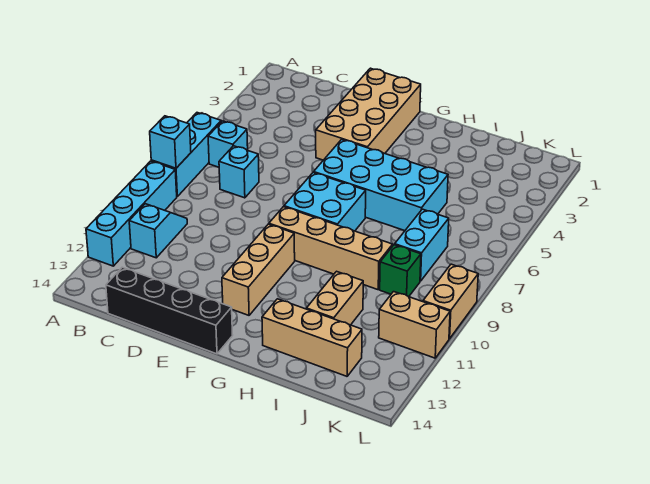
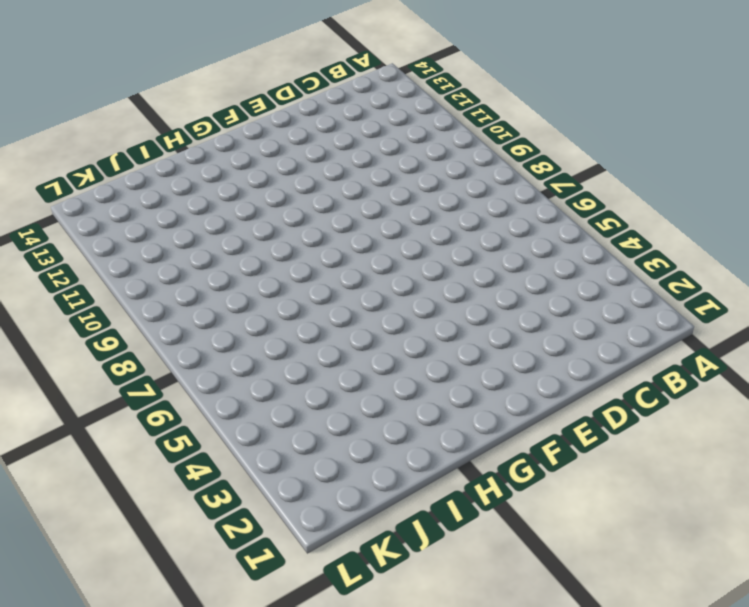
none -> cyan brick A6:A8 level 1
none -> cyan brick A9:A12 level 1
none -> cyan brick B6 level 1

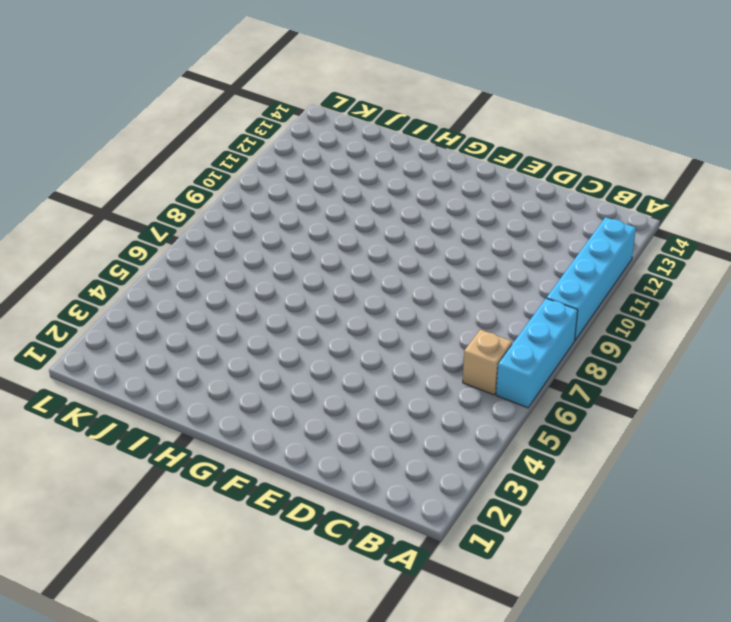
tan brick B6 level 1 -> cyan brick B6 level 1
none -> cyan slope B10:B11 level 1 top 11
none -> cyan brick C7 level 1
none -> black brick C14:F14 level 1

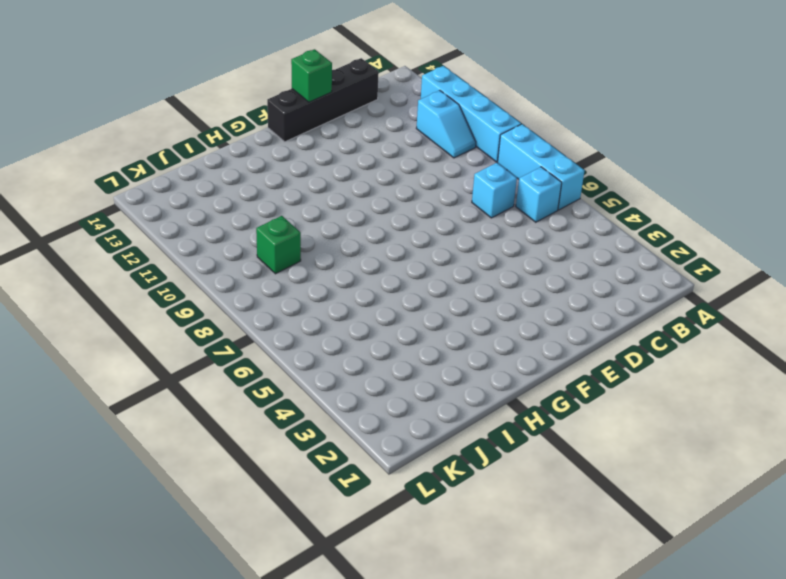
green brick E14 level 2 -> none
none -> tan brick E1:F4 level 1
none -> cyan brick F5:I6 level 1
none -> cyan brick F7:G8 level 1

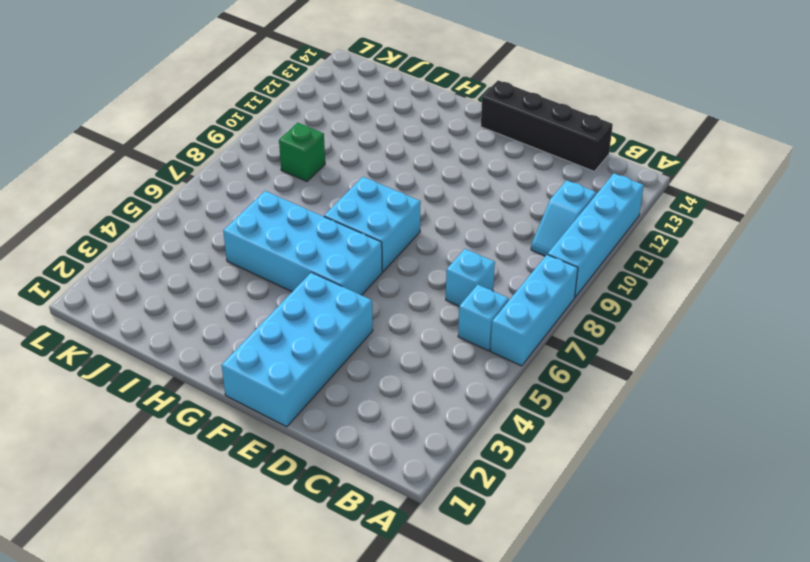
cyan brick E1:F4 level 1 -> tan brick E1:F4 level 1
none -> tan brick F9:I9 level 1
none -> tan brick F10:F12 level 1
none -> tan brick H13:J13 level 1

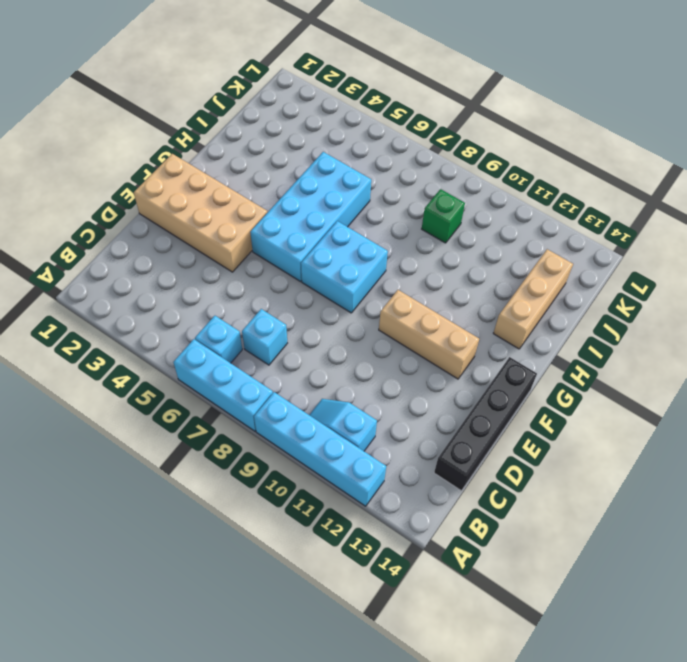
none -> tan brick F9:I9 level 1
none -> tan brick I11:I12 level 1
none -> cyan brick J7:J8 level 1

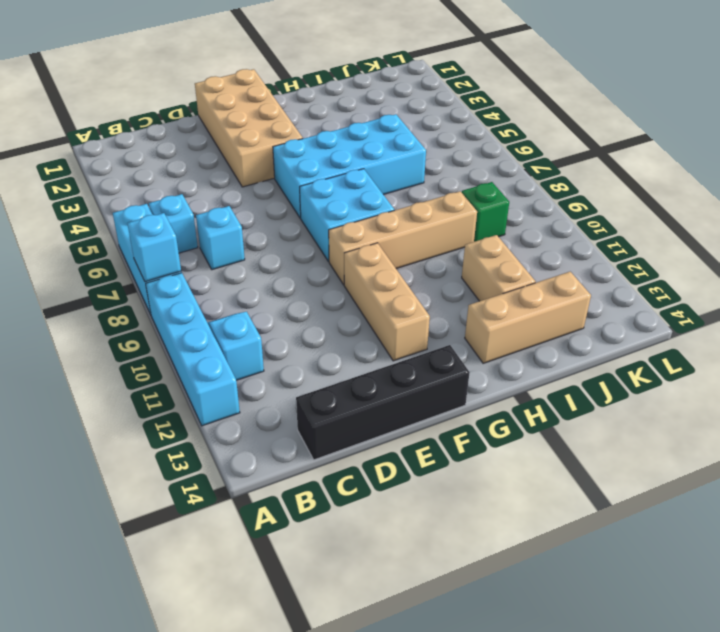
none -> cyan brick J7:J8 level 1
none -> tan brick K11:L11 level 1
none -> tan brick L9:L10 level 1

